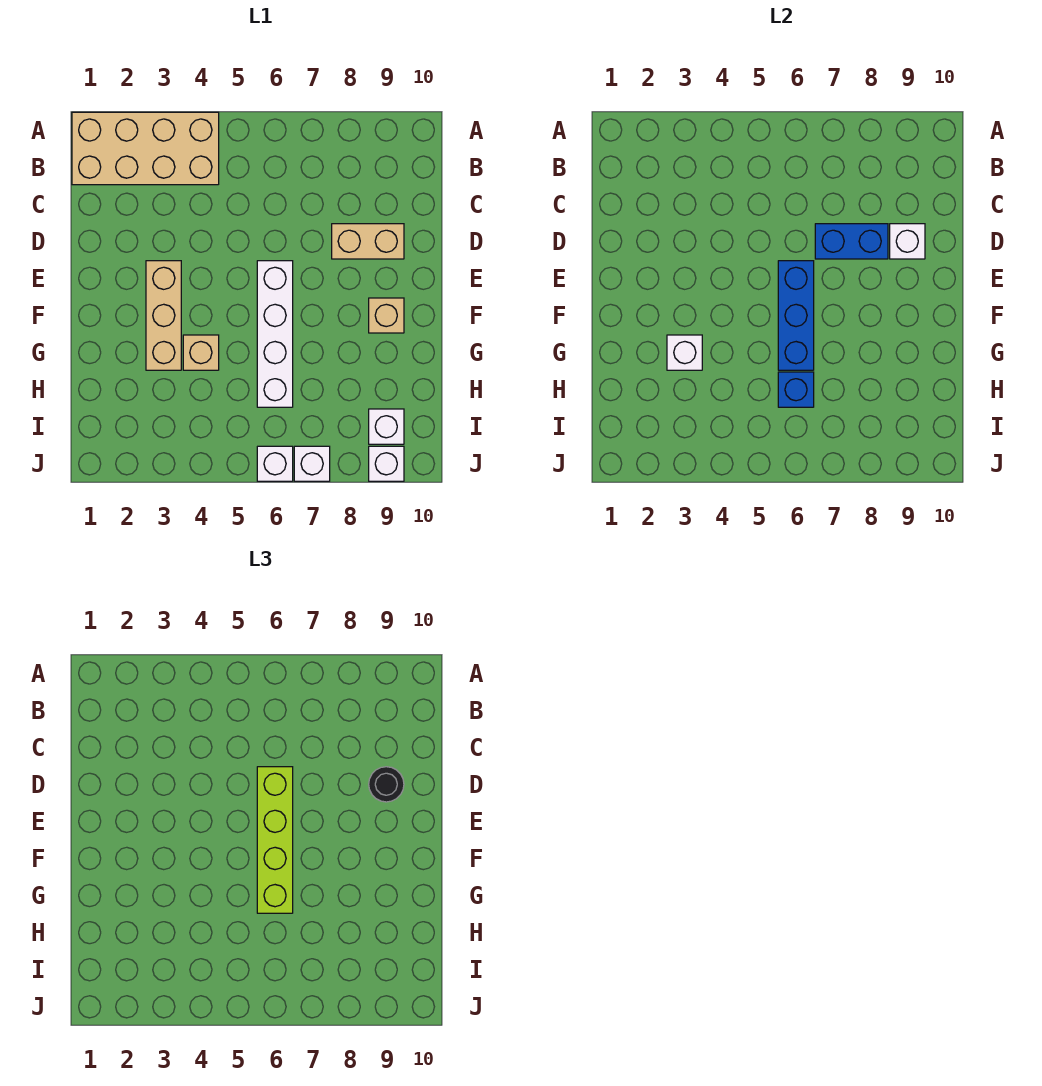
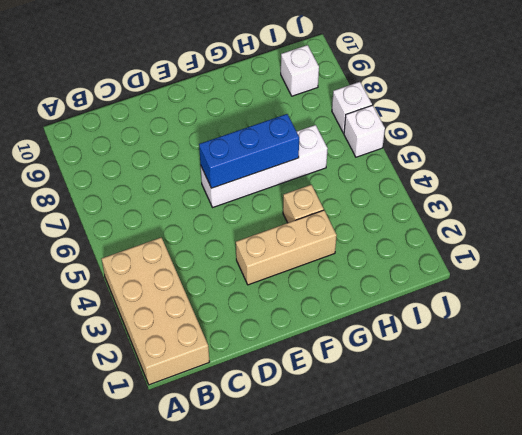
none -> tan brick D8:D9 level 1
none -> tan brick F9 level 1
none -> white brick J9 level 1

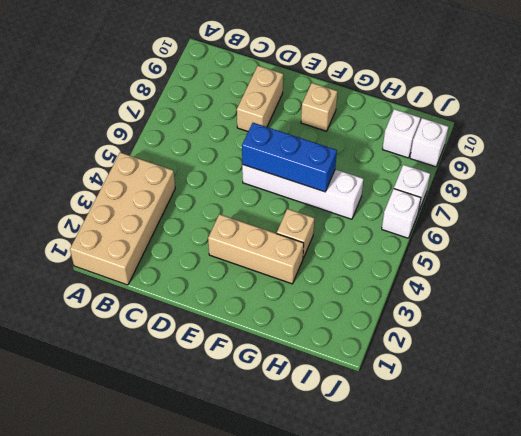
none -> blue brick D7:D8 level 2
none -> white brick D9 level 2
none -> white brick G3 level 2

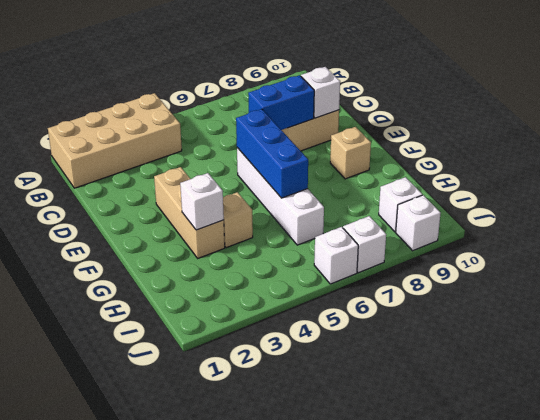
none -> blue brick H6 level 2
none -> lime brick D6:G6 level 3
none -> black round brick D9 level 3

